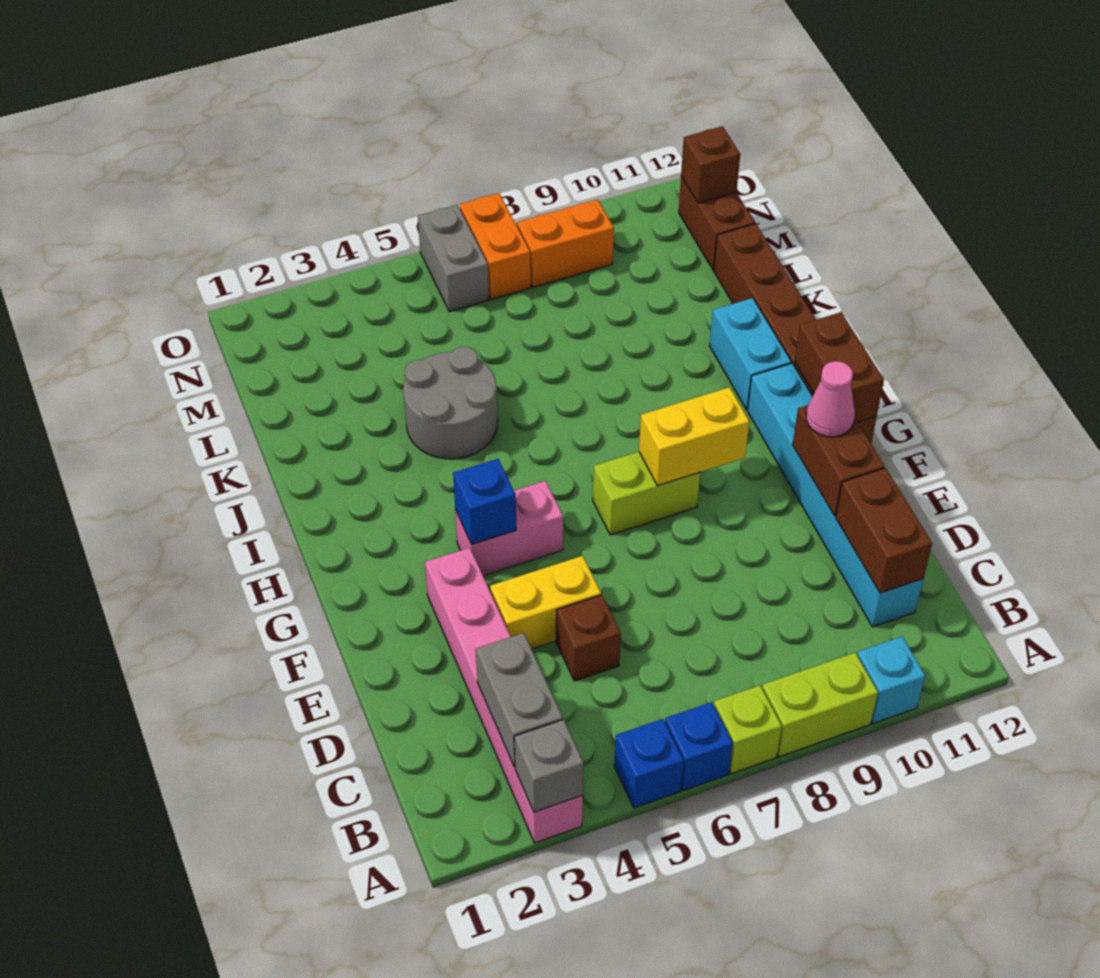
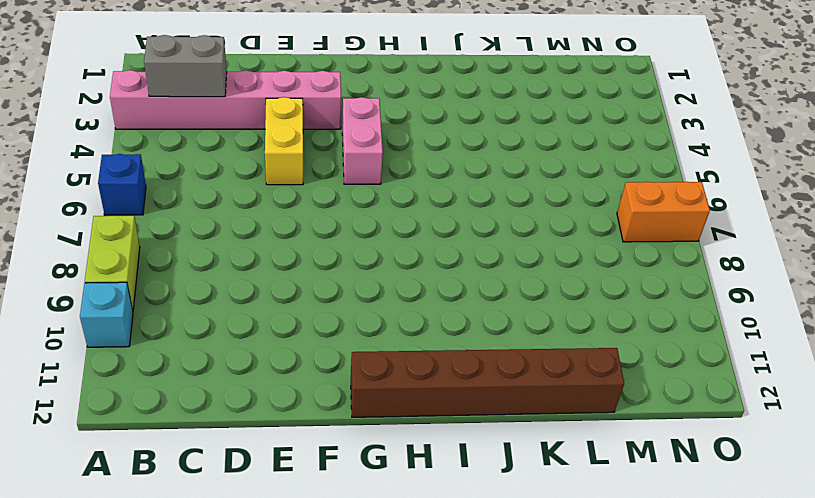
none -> blue brick A5 level 1
none -> lime brick A7 level 1
none -> cyan brick C11:H11 level 1

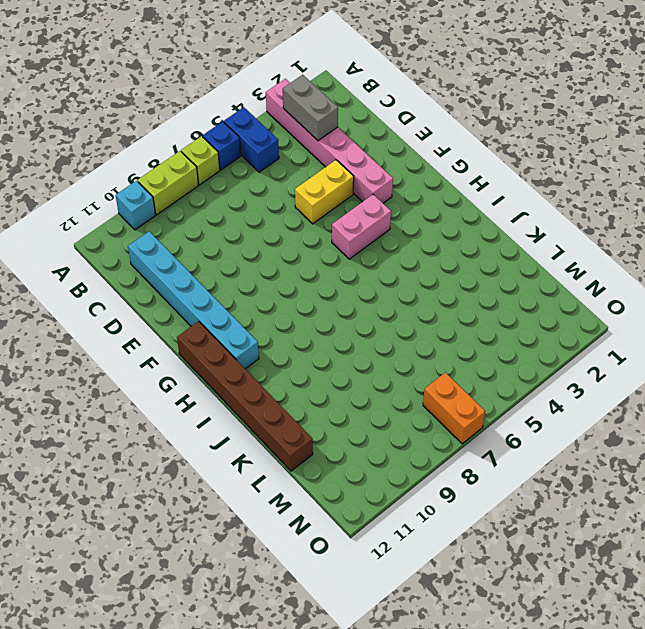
blue brick A5:B5 level 1 -> blue brick A5 level 1
none -> brown brick D5 level 1
none -> lime brick G7:G8 level 1
none -> cyan brick I11:J11 level 1

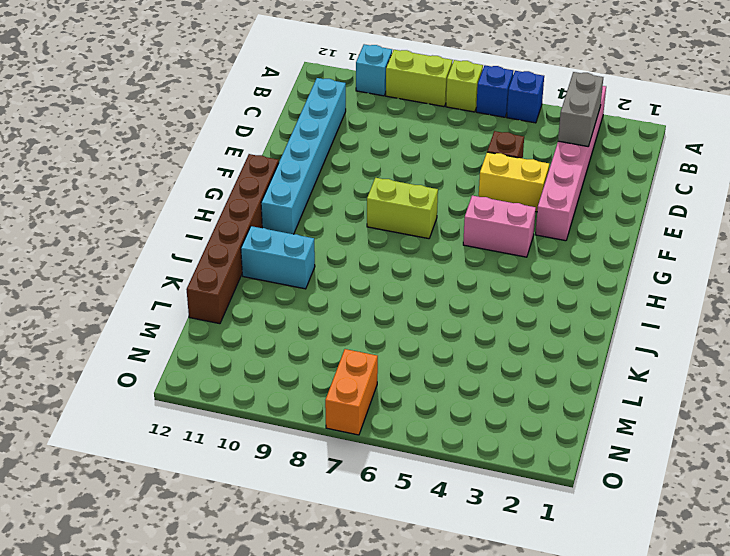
cyan brick J10:J11 level 1 -> cyan brick I11:J11 level 1
none -> grey round brick J4:K5 level 1
none -> brown brick M12:N12 level 1
none -> grey brick N6:O6 level 1

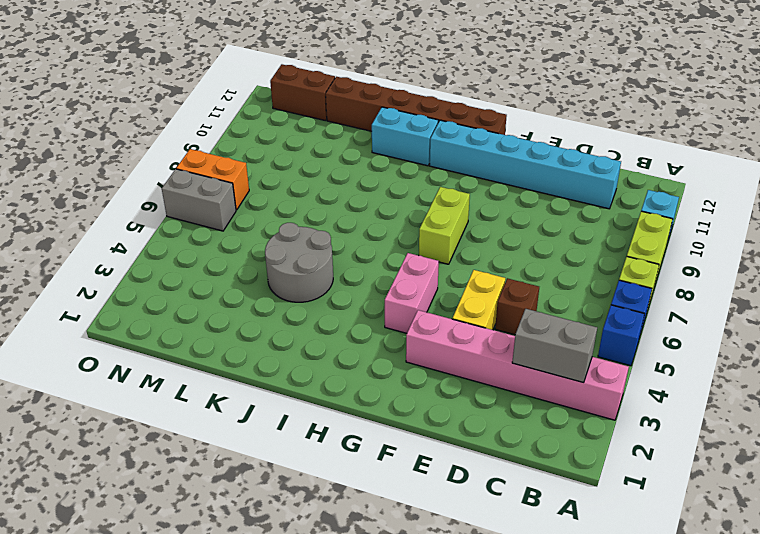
none -> orange brick N8:N9 level 1
none -> grey brick A3 level 2
none -> brown brick C11:D11 level 2

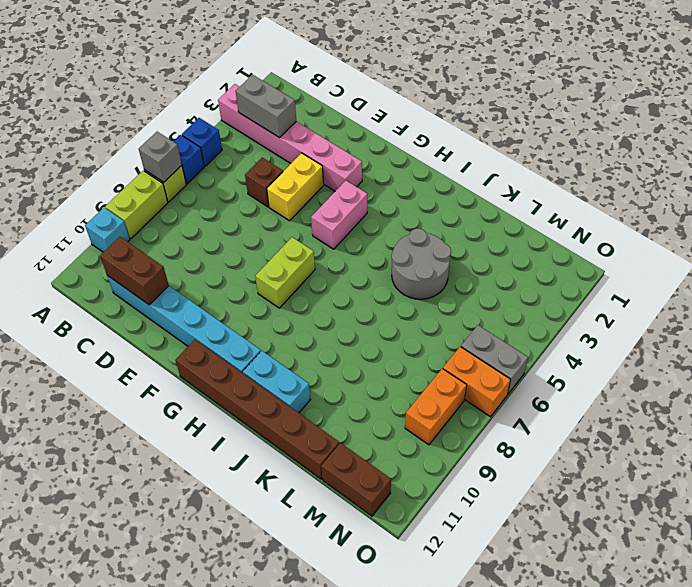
grey brick A7 level 2 -> grey brick A3 level 2
none -> brown brick E11:F11 level 2
none -> blue brick G4 level 2
none -> yellow brick G8:G9 level 2

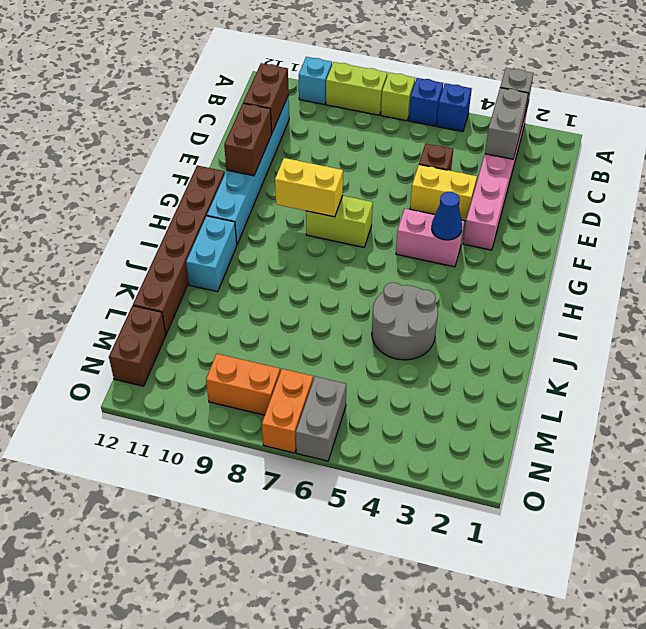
blue cone G4 level 2 -> blue brick G4 level 2
none -> brown brick G12:H12 level 2
none -> brown brick N12 level 2
none -> pink cone F11 level 3

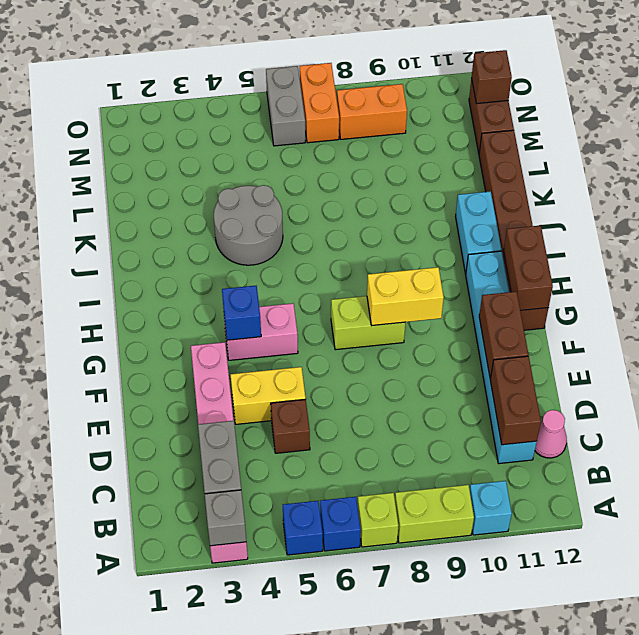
pink cone C12 level 1 -> pink cone F11 level 3

